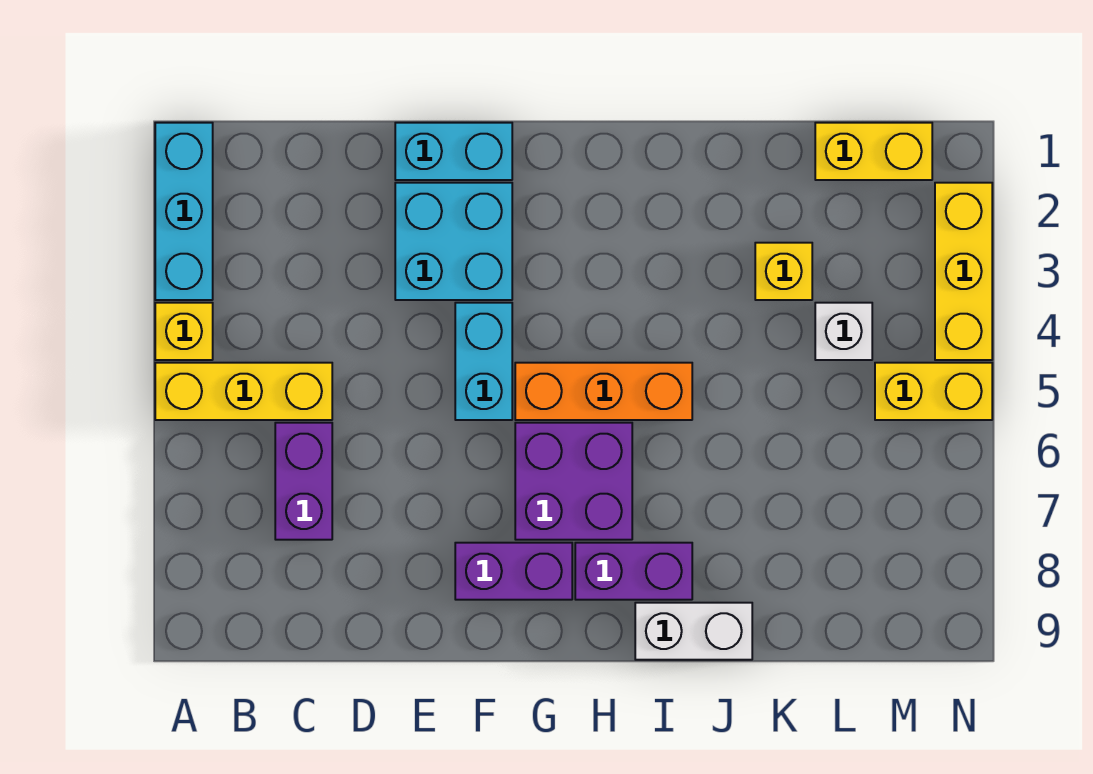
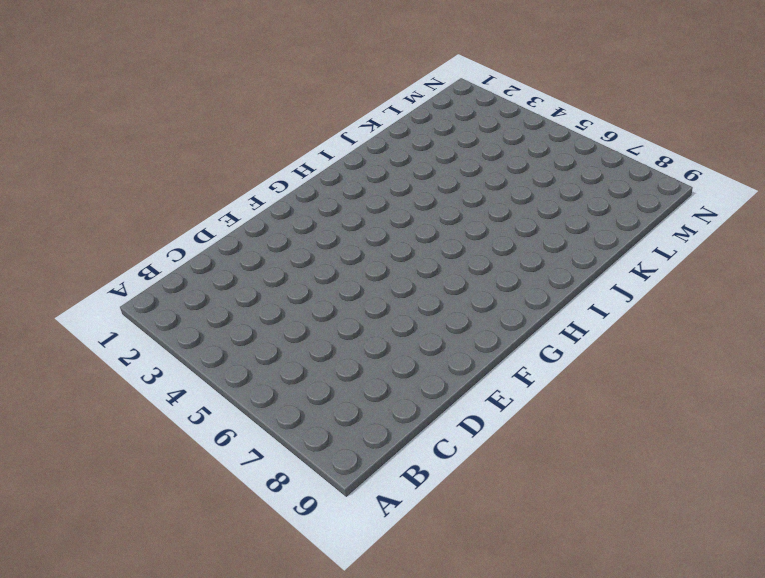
none -> cyan brick A1:A3 level 1
none -> yellow brick A4 level 1
none -> yellow brick A5:C5 level 1

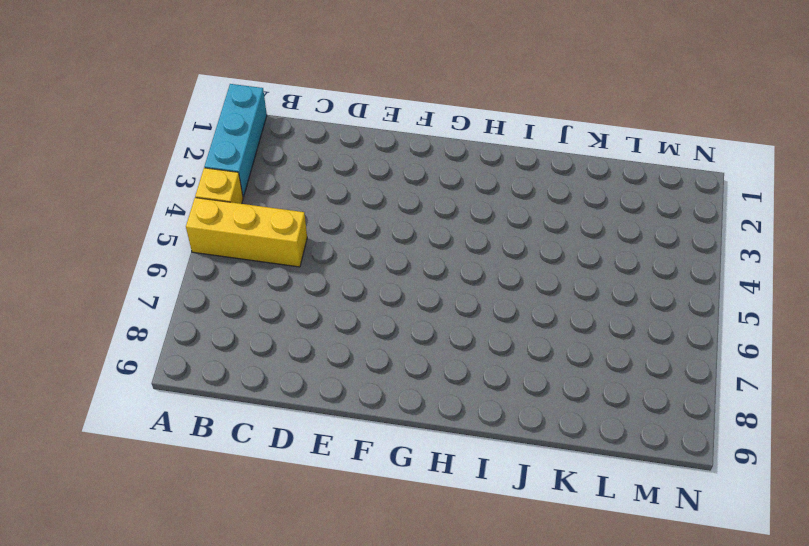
none -> purple brick C6:C7 level 1
none -> cyan brick E1:F1 level 1
none -> cyan brick E2:F3 level 1

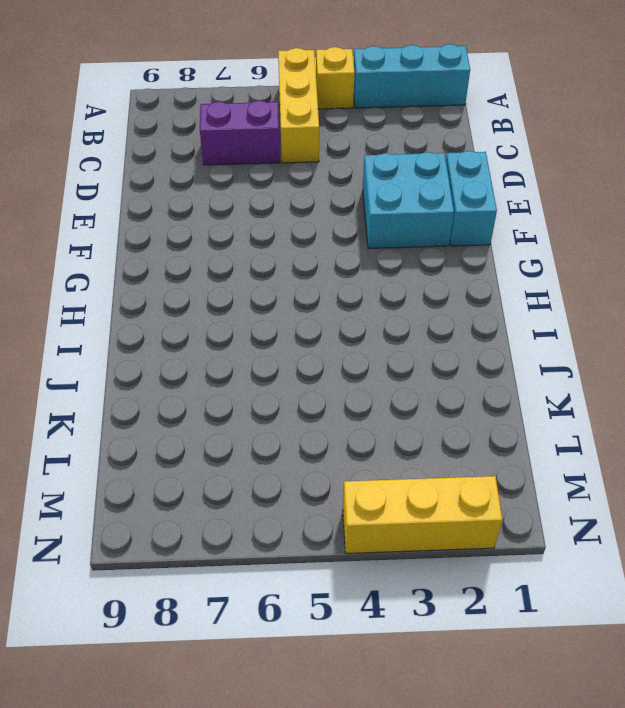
none -> cyan brick F4:F5 level 1
none -> purple brick F8:G8 level 1
none -> orange brick G5:I5 level 1

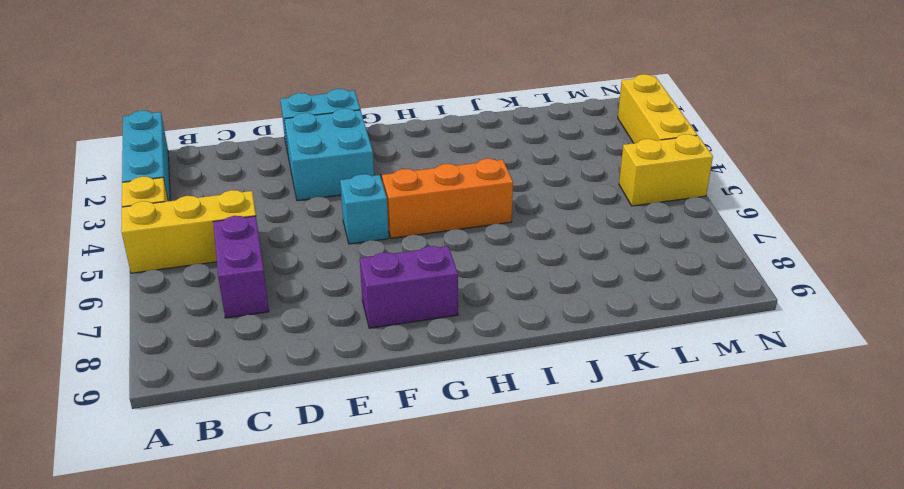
cyan brick F5 level 1 -> cyan brick F4:F5 level 1
none -> purple brick G6:H7 level 1
none -> purple brick H8:I8 level 1
none -> white brick I9:J9 level 1

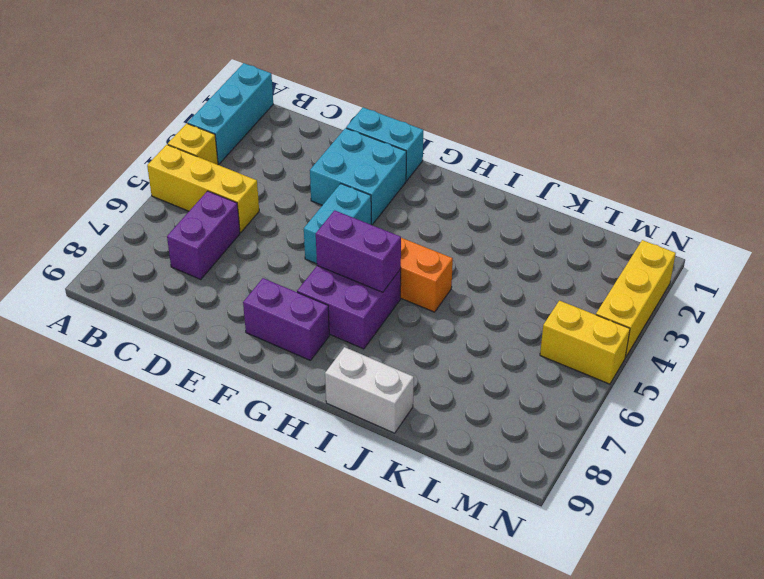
purple brick G6:H6 level 2 -> purple brick H8:I8 level 1
none -> yellow brick K3 level 1
none -> yellow brick L1:M1 level 1
none -> white brick L4 level 1

